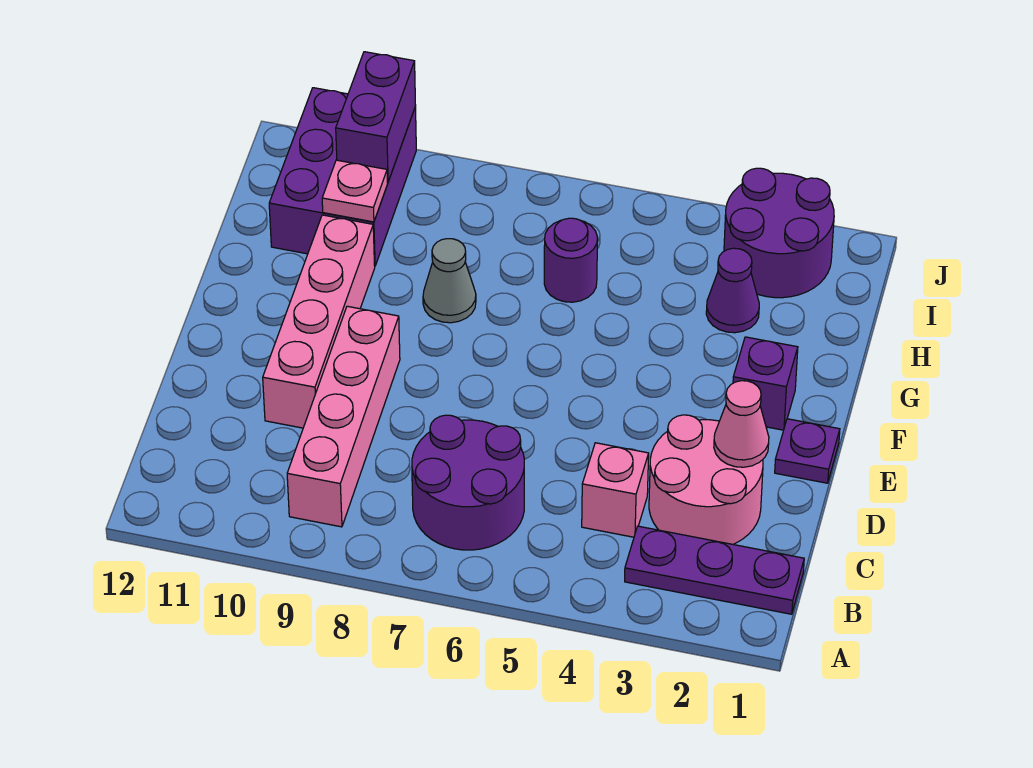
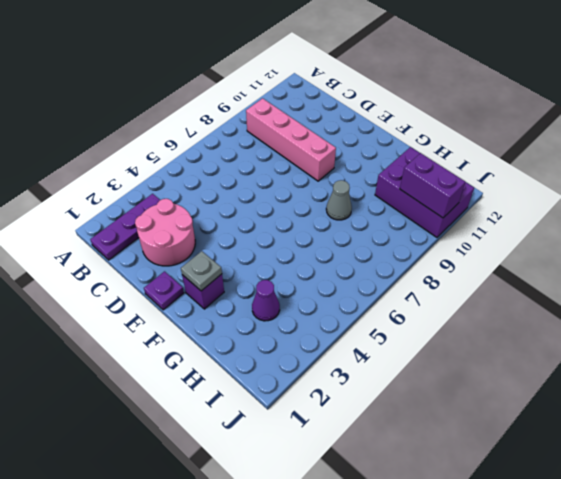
grey plate F2 level 2 -> none
none -> purple round brick B6:C7 level 1
none -> pink brick C4 level 1
none -> pink brick D10:G10 level 1

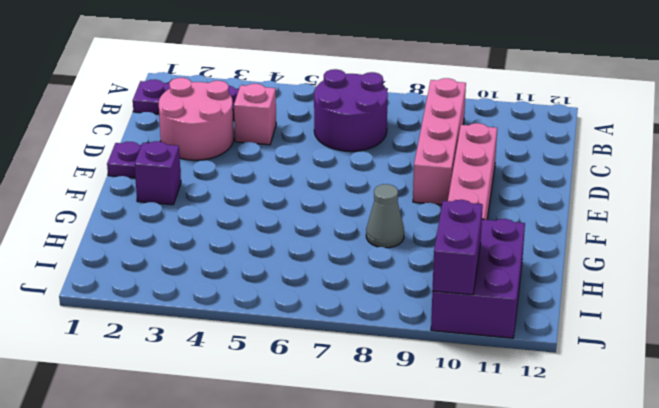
none -> purple cone H3 level 1
none -> purple round brick H6 level 1
none -> purple round brick I2:J3 level 1

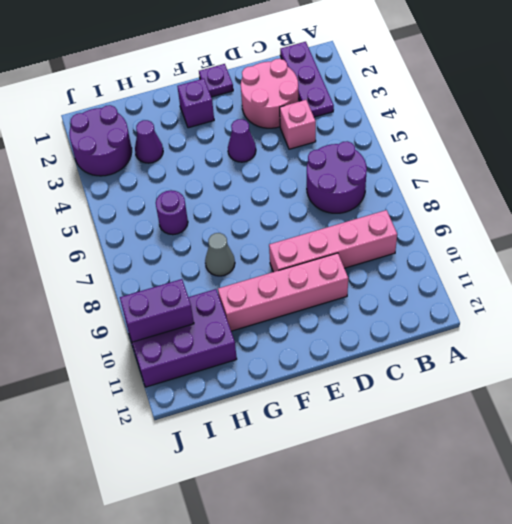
purple cone E4 level 1 -> none
none -> pink cone D2 level 2
none -> pink plate H10 level 2

